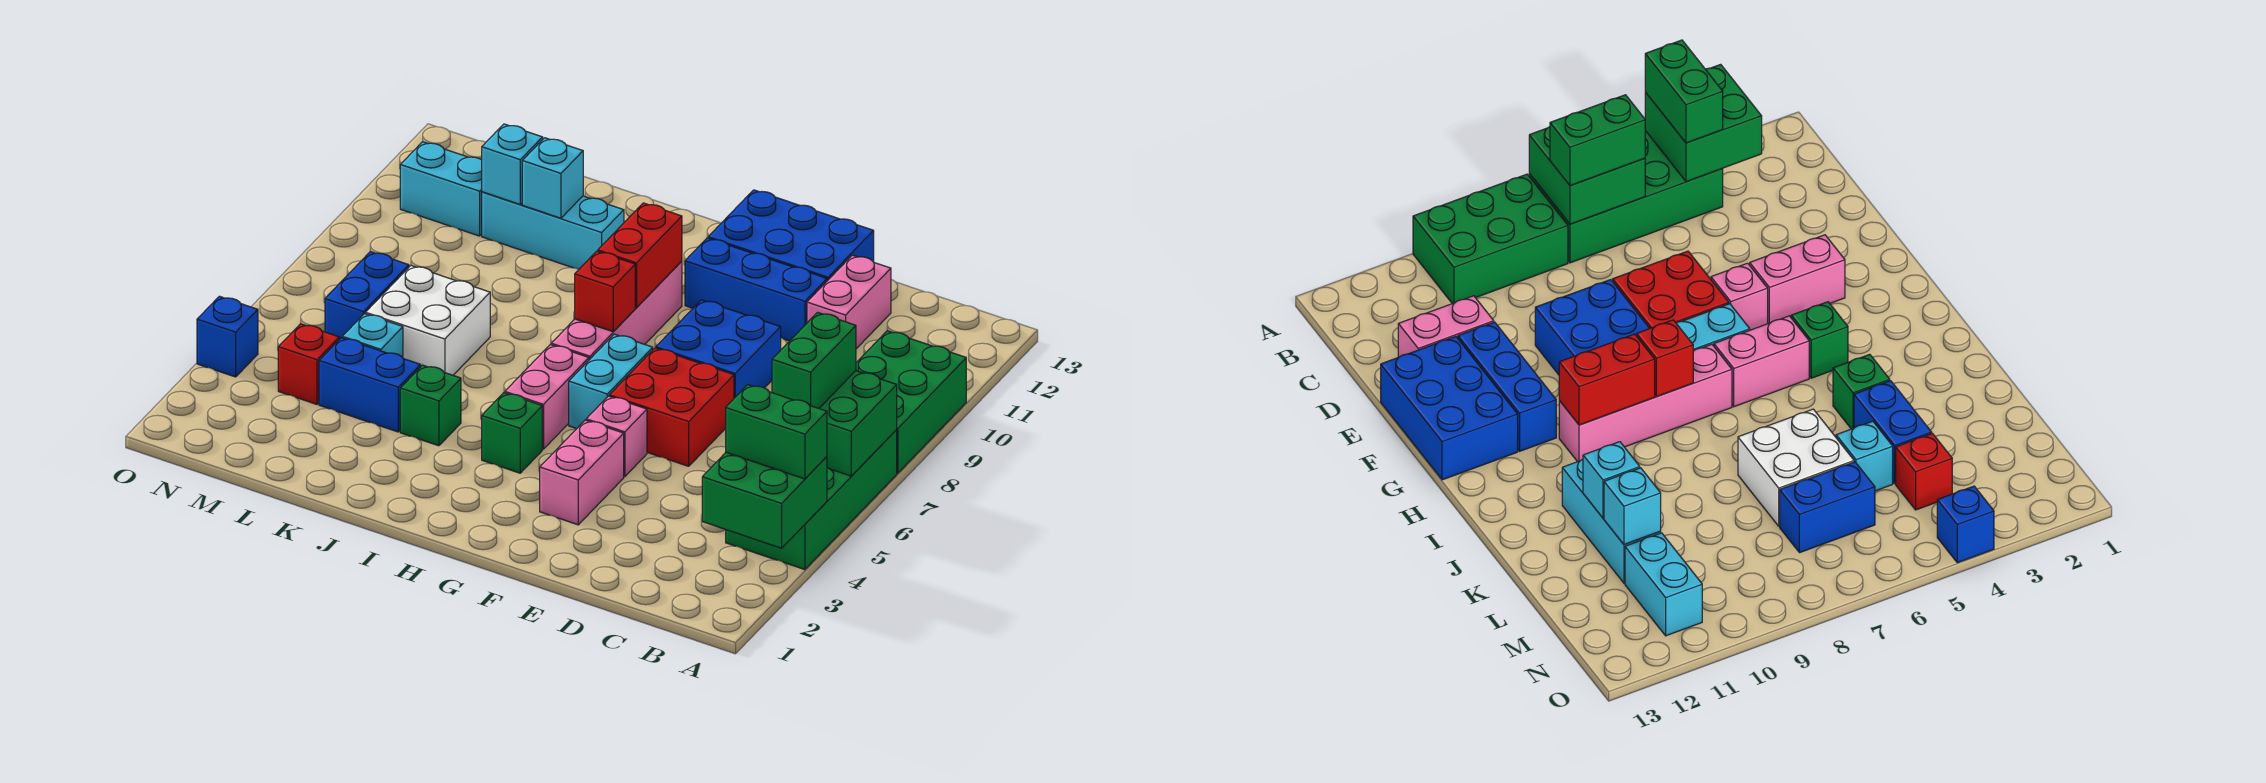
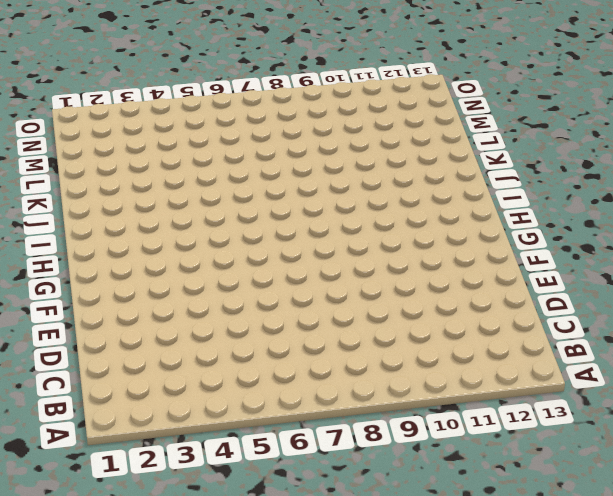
none -> green brick A4:B7 level 1
none -> green brick A8:B10 level 1
none -> pink brick D11:D12 level 1
none -> red brick E6:F7 level 1

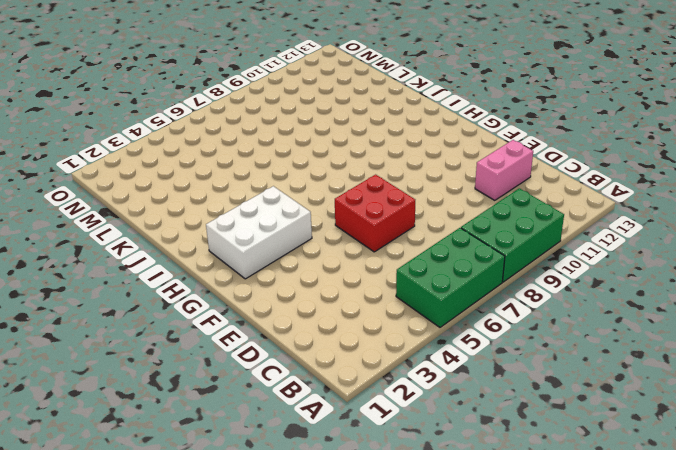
green brick A5:B7 level 1 -> green brick A4:B7 level 1
white brick G2:H4 level 1 -> green brick H4 level 1
none -> blue brick E8:F9 level 1
none -> blue brick E11:G11 level 1
none -> blue brick E12:G13 level 1
none -> pink brick F3:F4 level 1

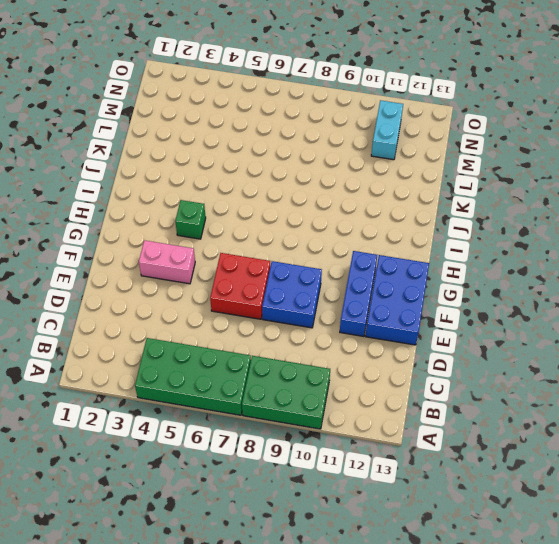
none -> pink brick D11:D12 level 1
none -> pink brick F5 level 1
none -> cyan brick G6:G7 level 1
none -> pink brick H5:H6 level 1

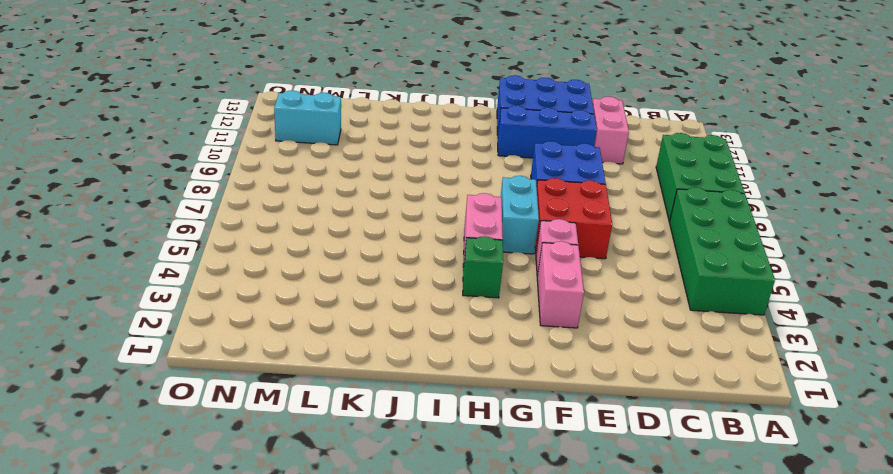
none -> pink brick H7:H10 level 1
none -> green brick J4 level 1
none -> cyan brick J11:L11 level 1
none -> blue brick K4:L4 level 1

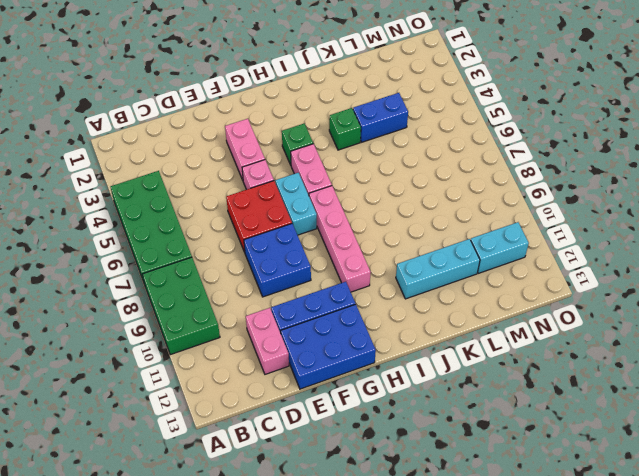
none -> white brick K6:L7 level 1
none -> cyan brick L5 level 1
none -> red brick M4 level 1
none -> blue brick M6:M7 level 1

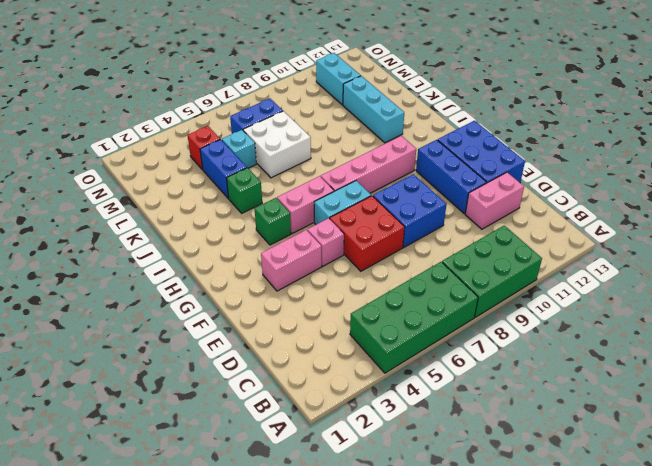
none -> blue brick O4 level 1
none -> green brick A3:B4 level 2
none -> green brick A6:B7 level 2
none -> red brick H8 level 2

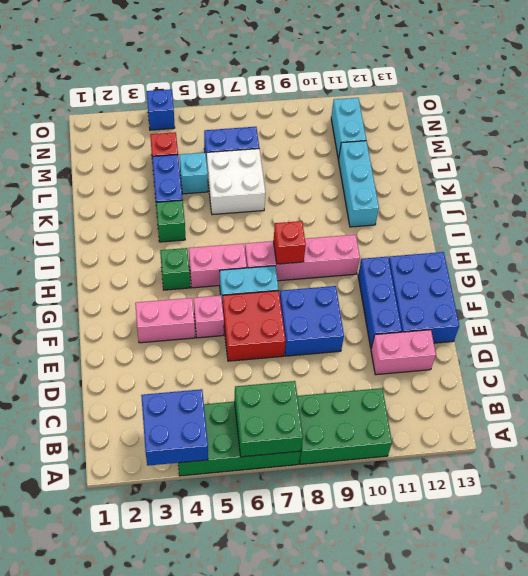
blue brick A3:B4 level 2 -> green brick A3:B4 level 2
none -> red brick H9:H10 level 2
none -> cyan brick K11 level 2
none -> cyan brick L11 level 2
none -> green brick A4:B4 level 3

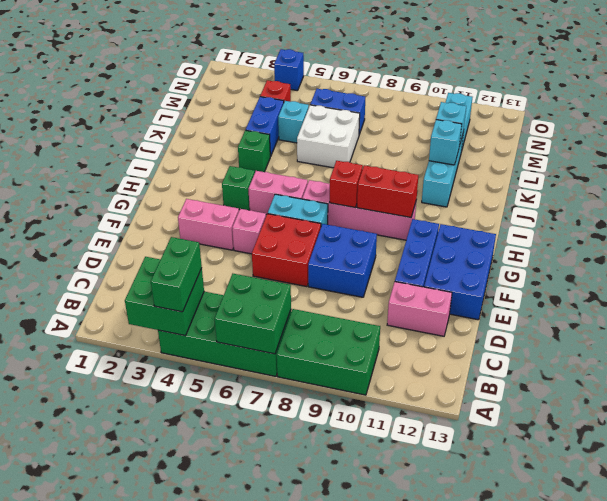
none -> green brick B6:B7 level 3

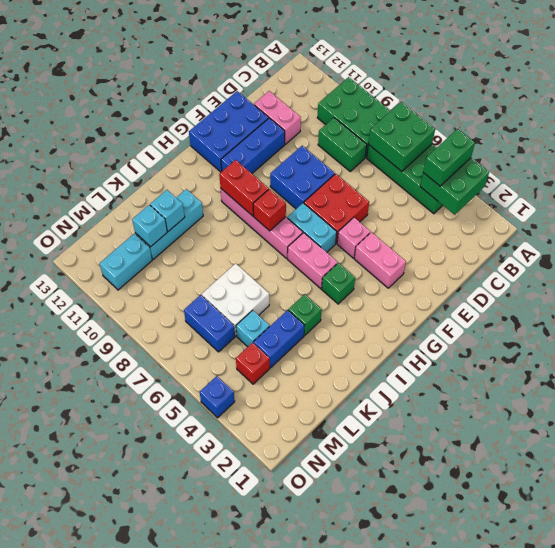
green brick C8:C9 level 1 -> green brick B6:B7 level 3

